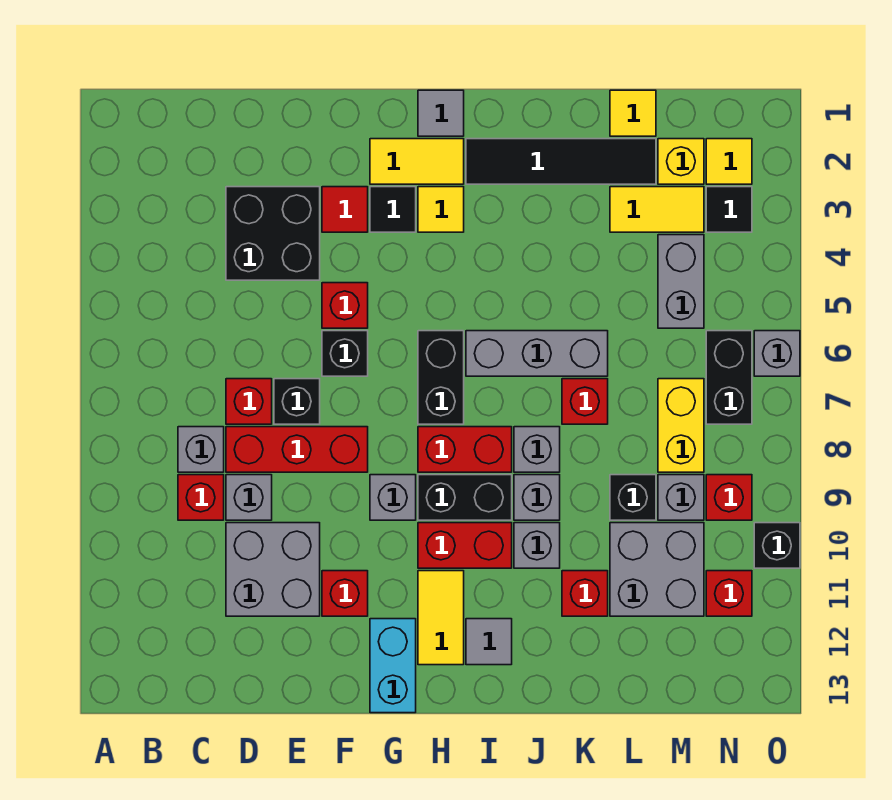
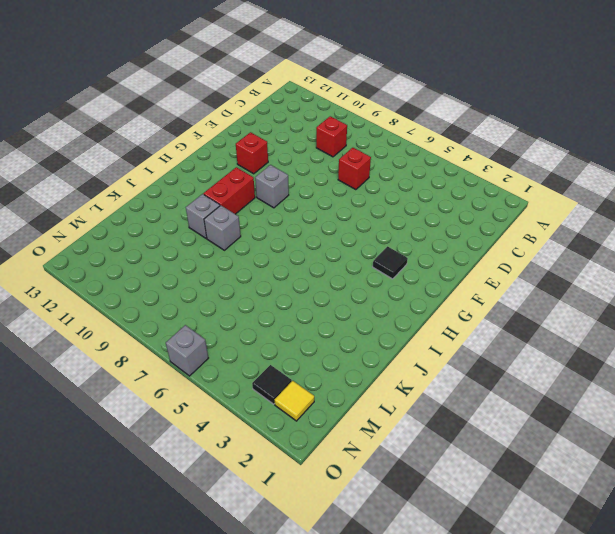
none -> grey brick C8 level 1
none -> black brick D3:E4 level 1
none -> red brick D8:F8 level 1
none -> grey brick D9 level 1

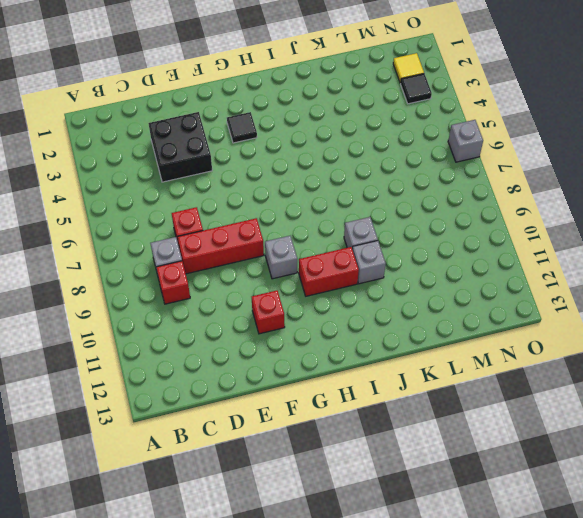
none -> grey brick D9 level 1
none -> grey brick D10:E11 level 1
none -> black brick E7 level 1
none -> red tile F3 level 1

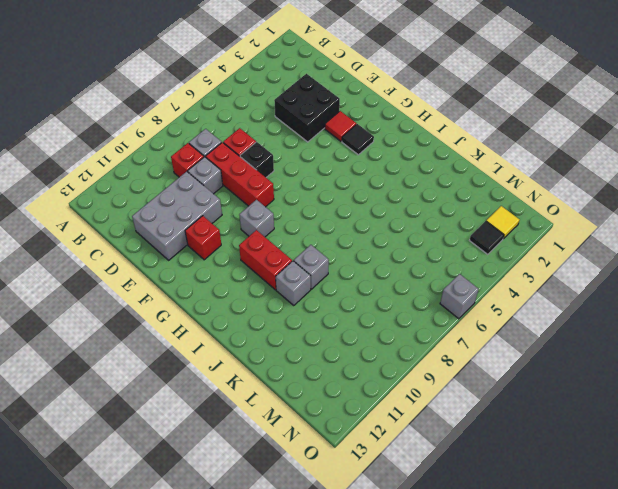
grey brick D10:E12 level 1 -> grey brick D10:E11 level 1
none -> red brick F5 level 1
none -> black brick F6 level 1
none -> yellow tile G2:H2 level 1
none -> cyan brick G12:G13 level 1

